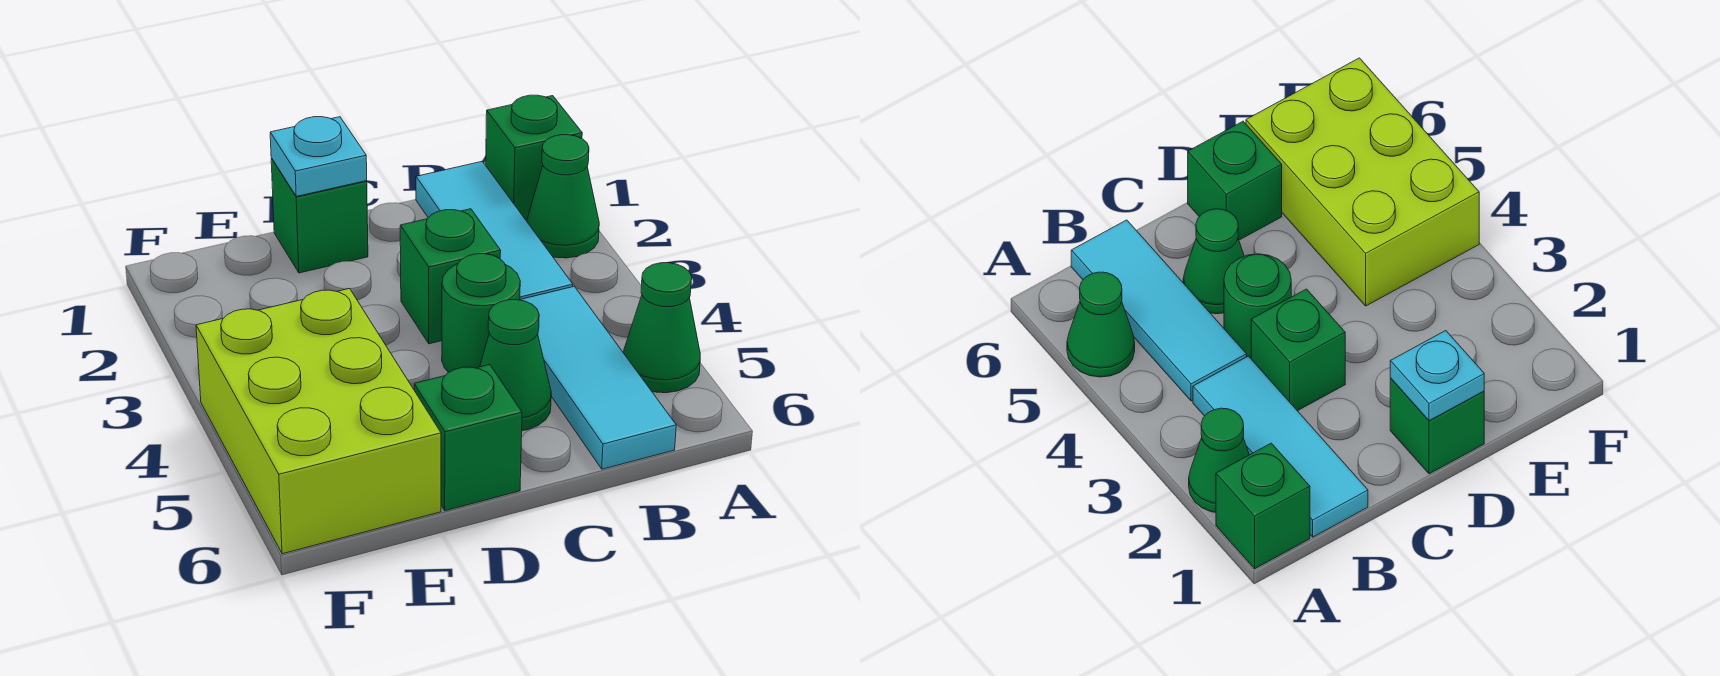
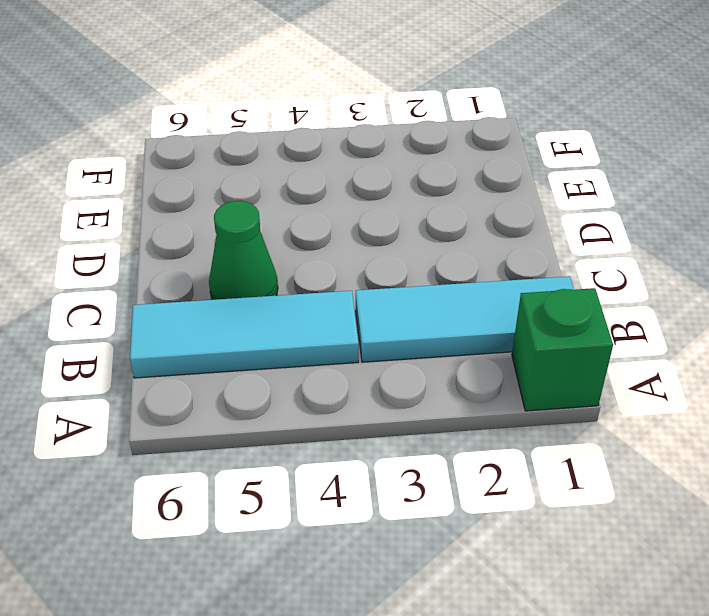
none -> green cone A2 level 1
none -> green cone A5 level 1
none -> green brick C3 level 1

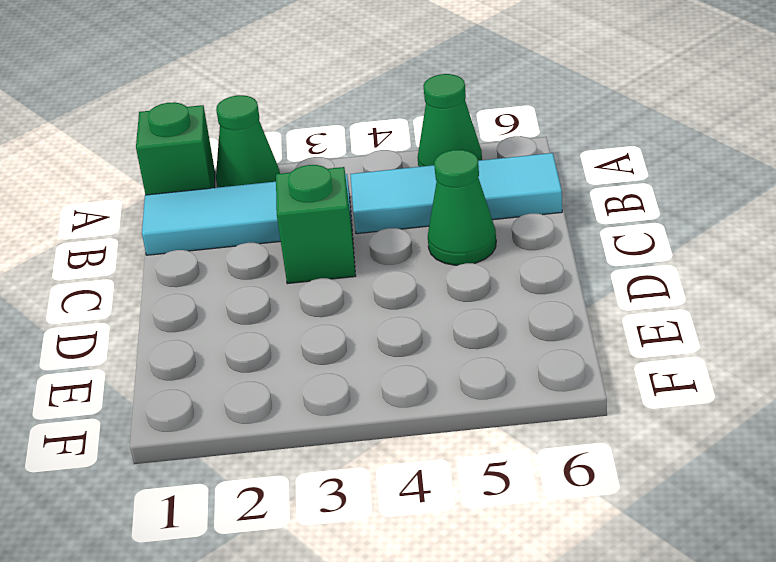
none -> green round brick C4 level 1
none -> green brick D1 level 1
none -> green brick D6 level 1

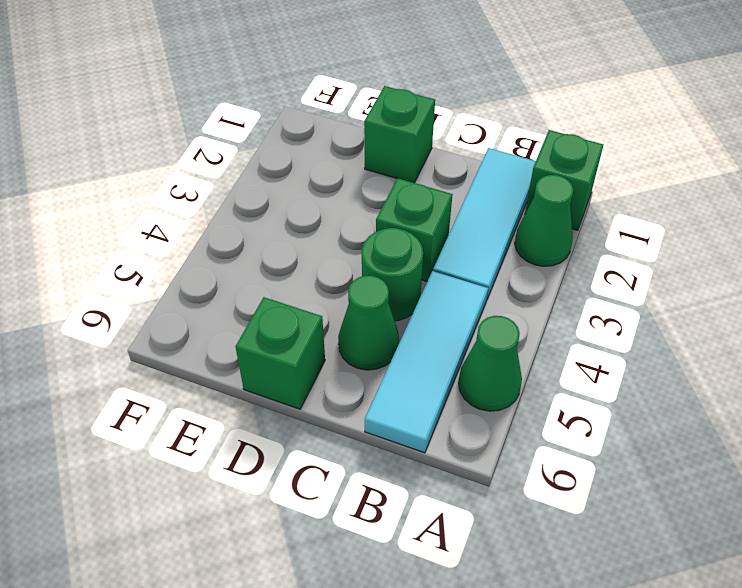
none -> lime brick E4:F6 level 1
none -> cyan plate D1 level 2

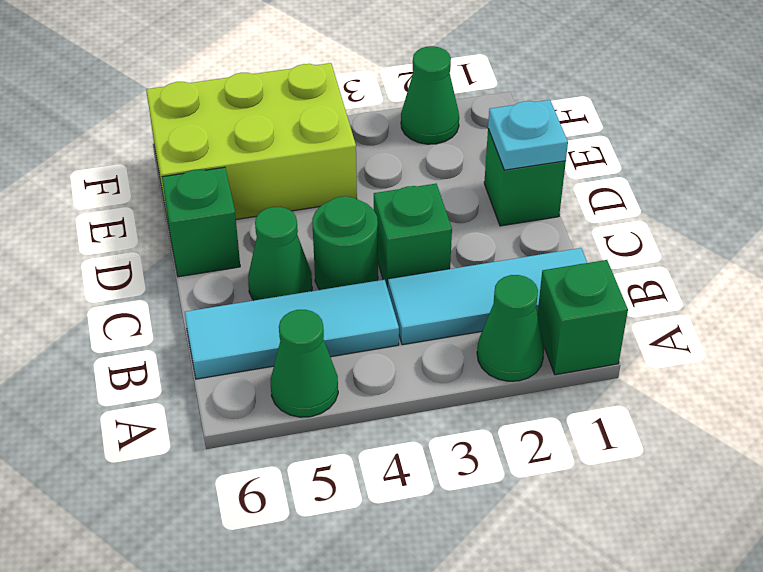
green cone F2 level 1 -> none

